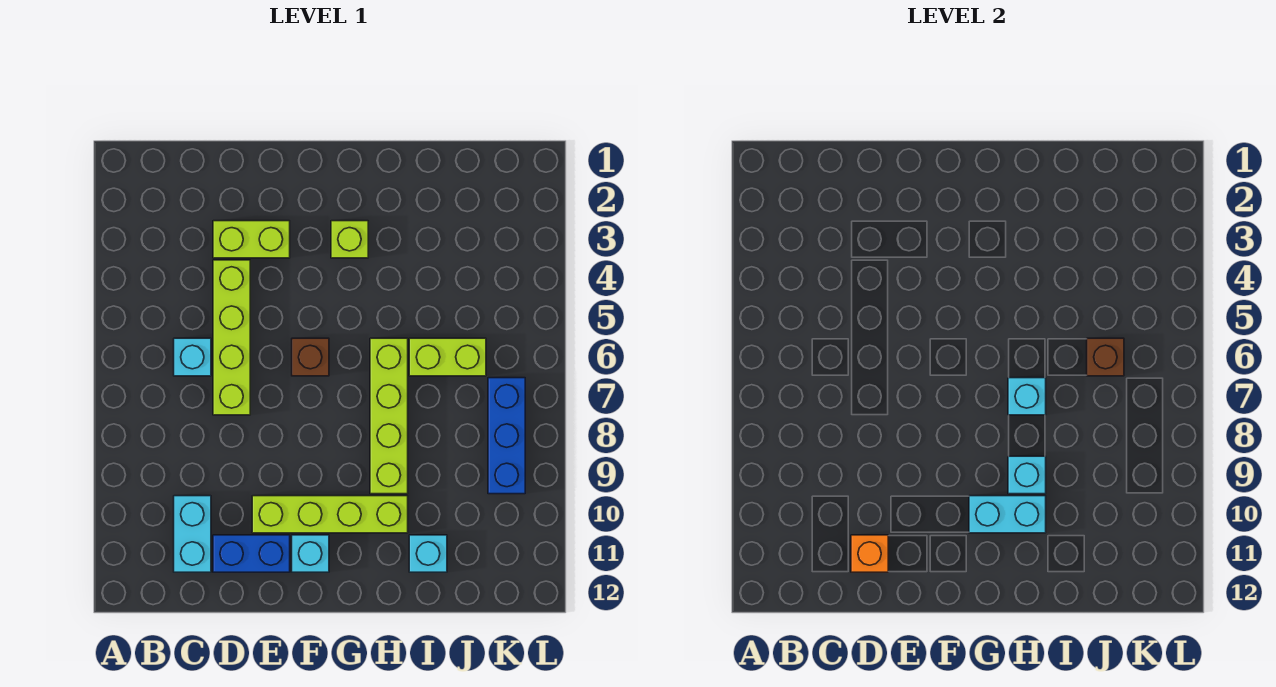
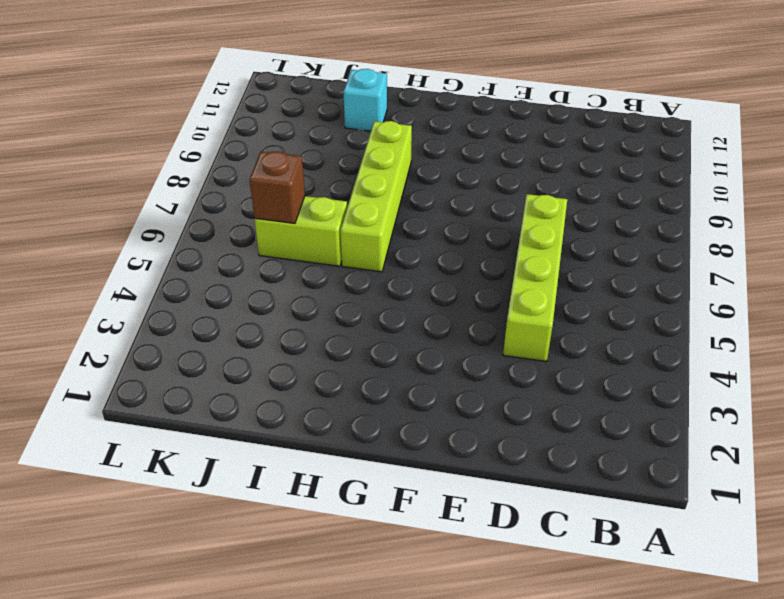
none -> cyan brick C6 level 1
none -> cyan brick C10:C11 level 1
none -> lime brick D3:E3 level 1

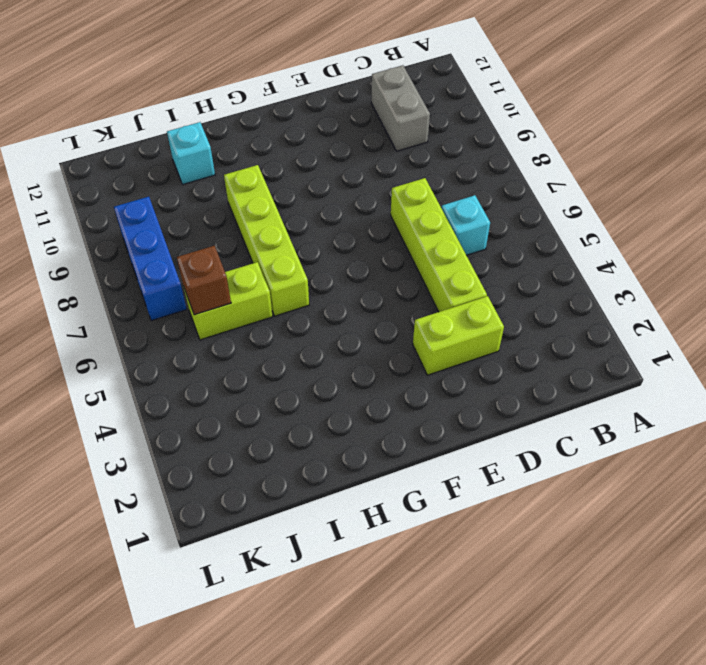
grey brick C10:C11 level 1 -> cyan brick C10:C11 level 1
none -> blue brick D11:E11 level 1
none -> lime brick E10:H10 level 1
none -> brown brick F6 level 1

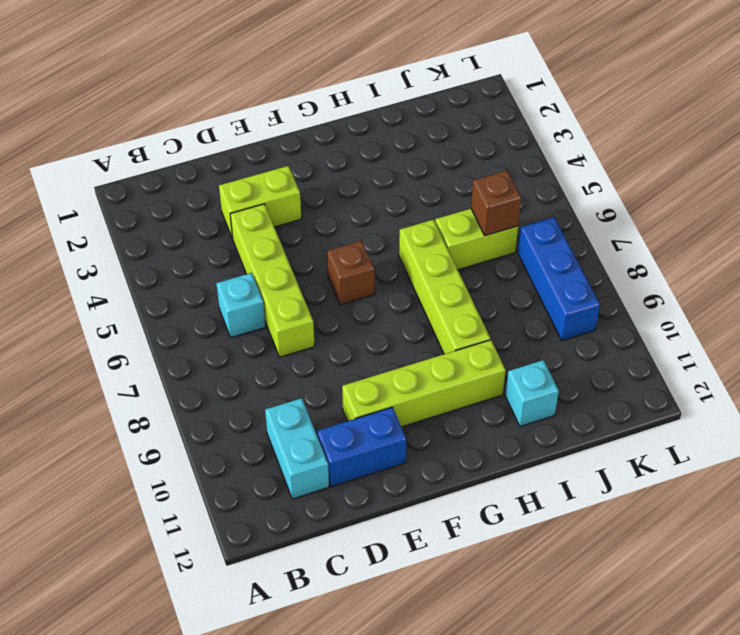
none -> cyan brick F11 level 1
none -> lime brick G3 level 1
none -> orange brick D11 level 2

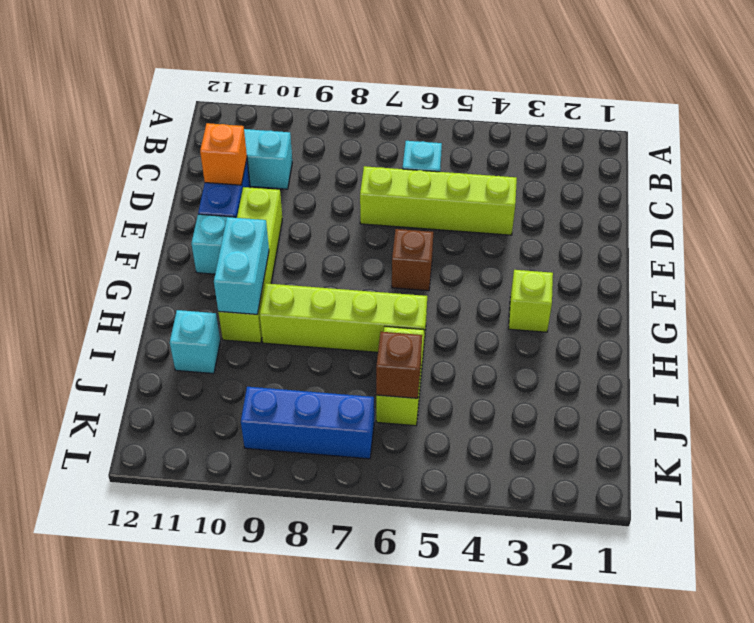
none -> lime brick D3:E3 level 1
none -> cyan brick H7 level 2
none -> cyan brick H9 level 2

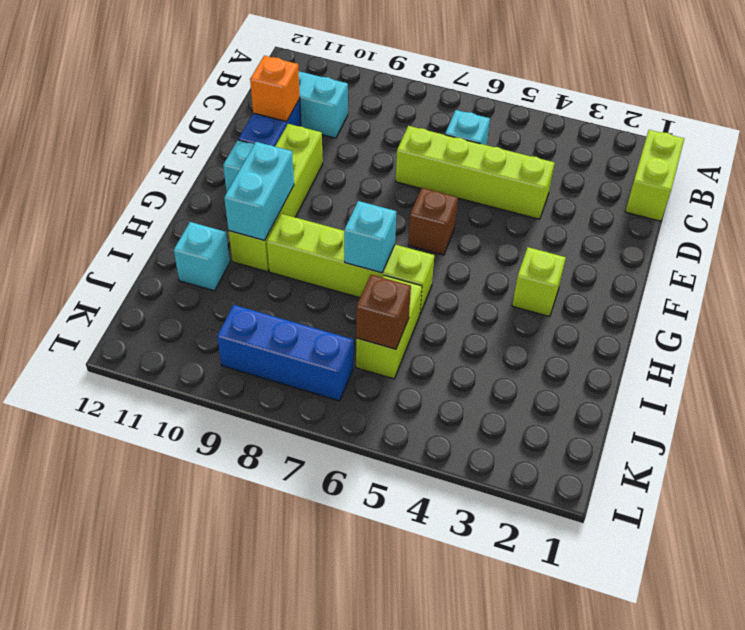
lime brick B1:C1 level 1 -> lime brick D3:E3 level 1
none -> cyan brick H9 level 2

